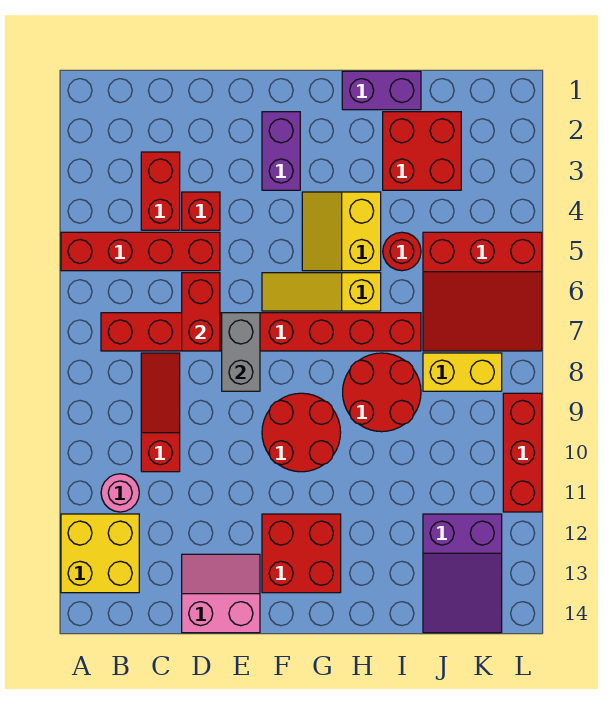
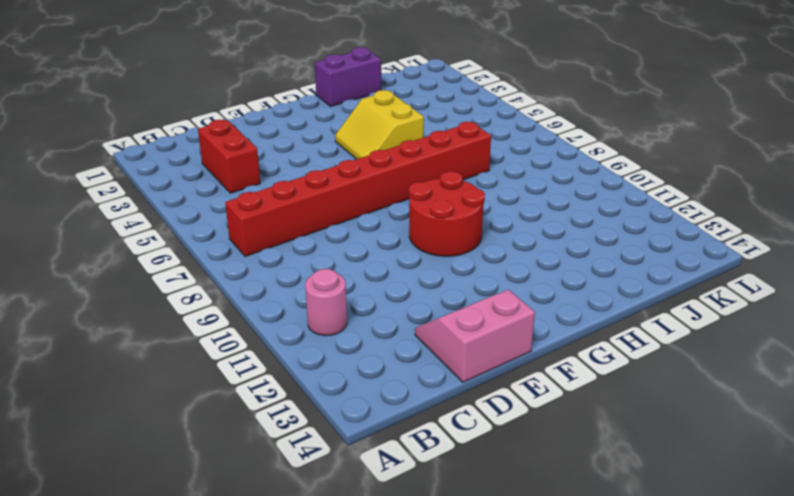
none -> red brick A5:D5 level 1
none -> yellow brick A12:B13 level 1
none -> red slope C8:C10 level 1 top 10

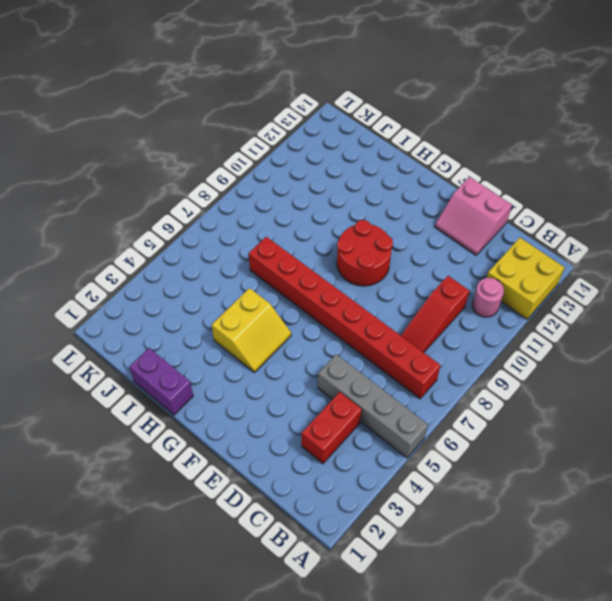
grey brick A5:D5 level 1 -> red brick A5:D5 level 1
none -> red brick D4 level 1
none -> purple brick F2:F3 level 1
none -> yellow slope F6:H6 level 1 top H

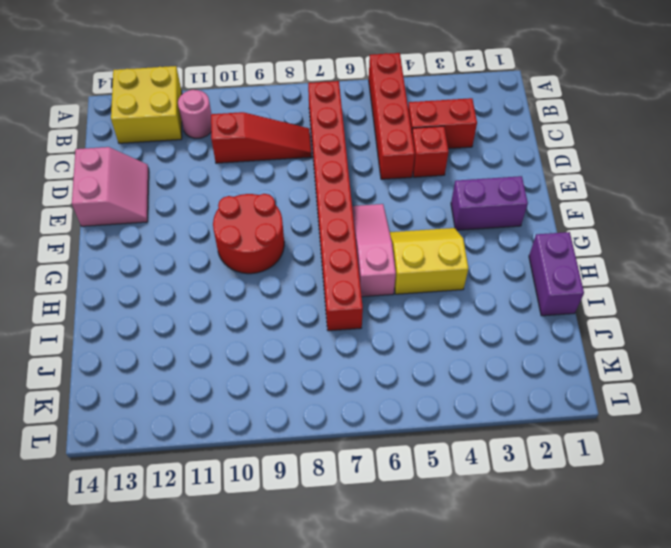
pink slope F6:H6 level 1 top H -> yellow slope F6:H6 level 1 top H
none -> red brick F12:G13 level 1
none -> red round brick H8:I9 level 1
none -> red brick I2:J3 level 1

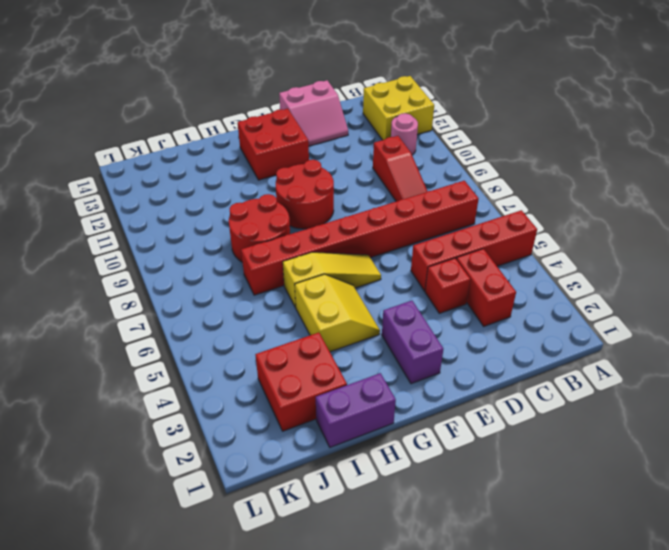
none -> red round brick I5 level 1
none -> red slope J5:L7 level 1 top 5
none -> yellow brick J8:K8 level 1

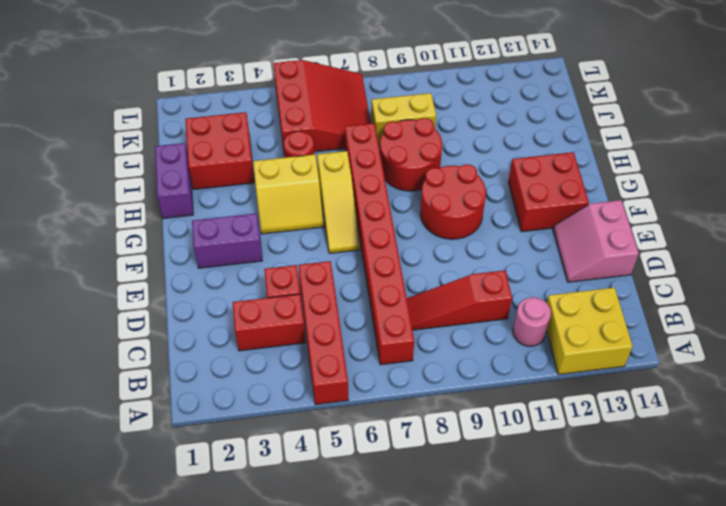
yellow brick J8:J9 level 1 -> yellow brick J8:K8 level 1
none -> purple slope J12:K14 level 1 top 12
none -> red brick L9:L11 level 1
none -> red brick D6:D7 level 2

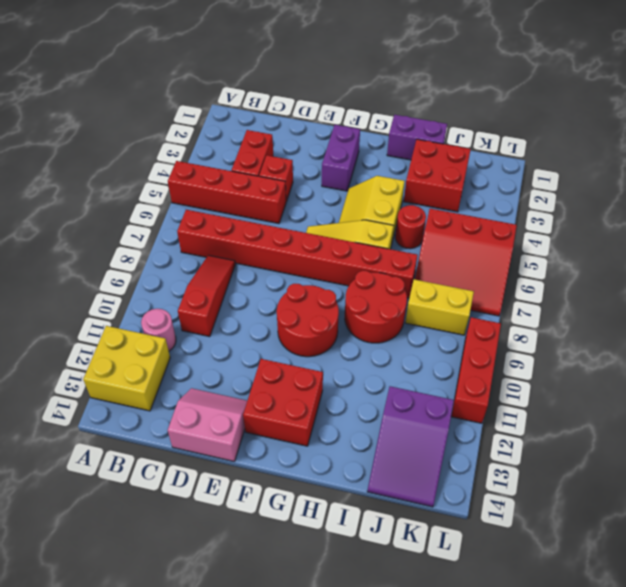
none -> red brick D6:D7 level 2
none -> grey brick E7:E8 level 2

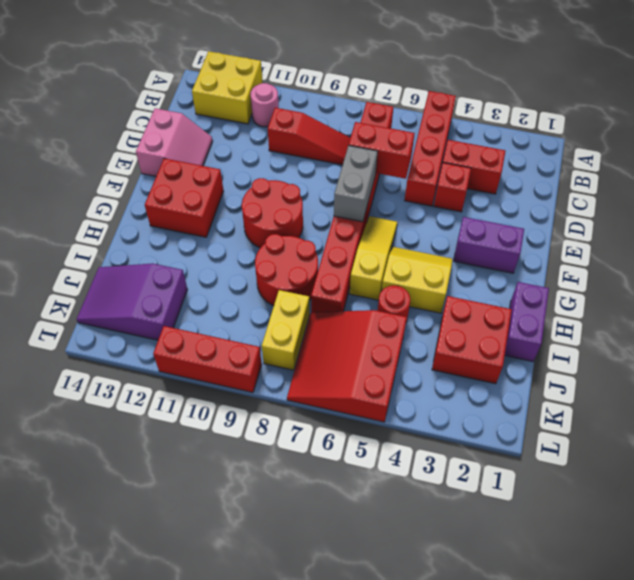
grey brick E7:F7 level 2 -> grey brick E7:E8 level 2

